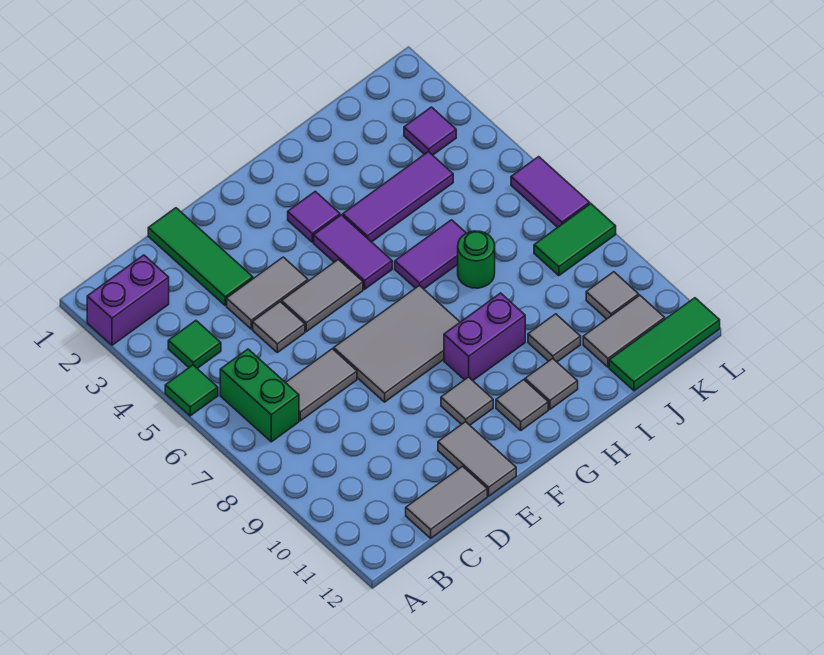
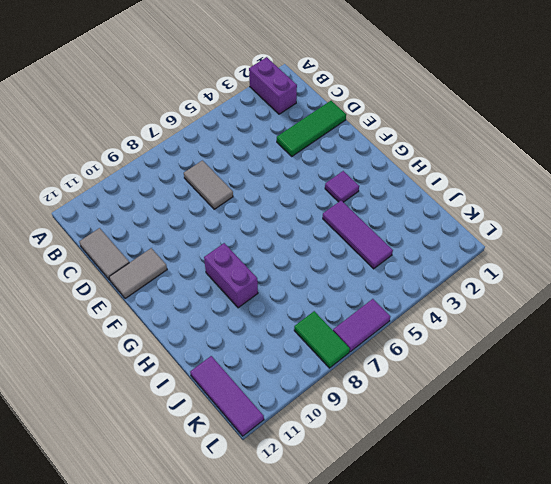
purple tile J12:L12 level 1 -> green tile J12:L12 level 1
none -> green tile A5 level 1
none -> green tile B4 level 1
none -> green brick B6:B7 level 1

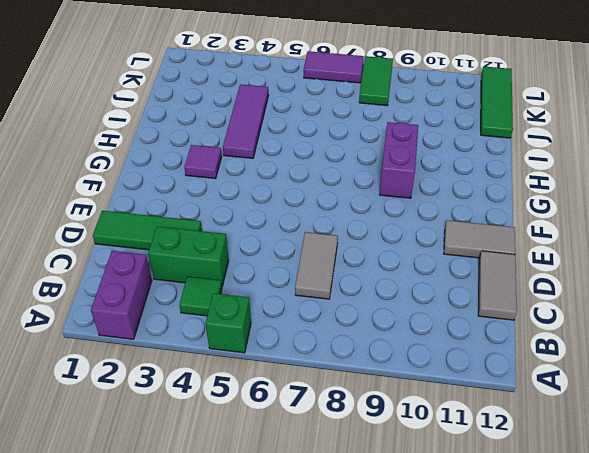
green brick A5 level 1 -> green tile A5 level 1
green brick C3:C4 level 1 -> green brick B6:B7 level 1
none -> grey tile D4:E4 level 1
none -> grey tile D5 level 1
none -> grey tile E5:F5 level 1

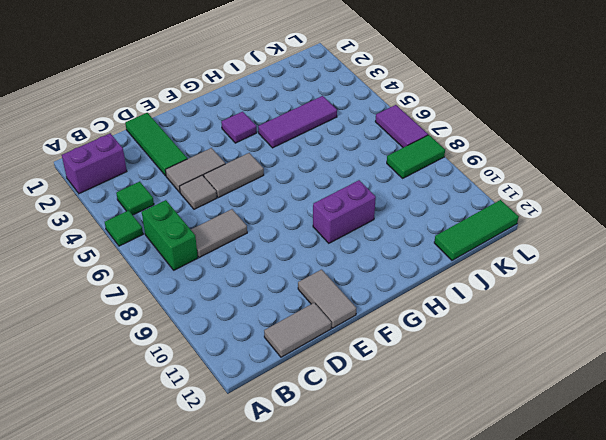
none -> grey tile E7:G8 level 1
none -> grey tile F10 level 1
none -> purple tile G4:G5 level 1

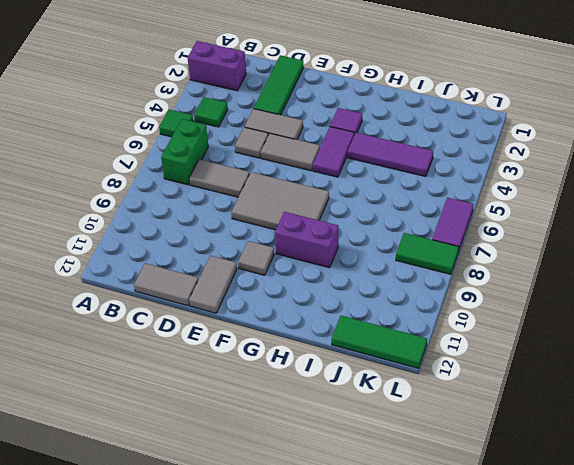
none -> grey tile G11 level 1
none -> purple tile H6:I6 level 1
none -> grey tile H11 level 1

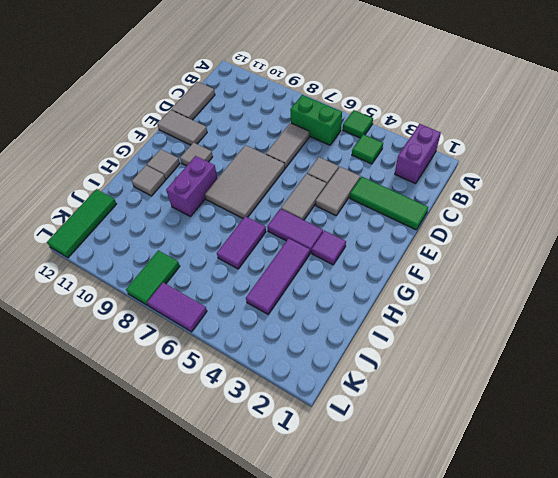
none -> green round brick I7 level 1
none -> grey tile I10 level 1
none -> grey tile J11:K11 level 1

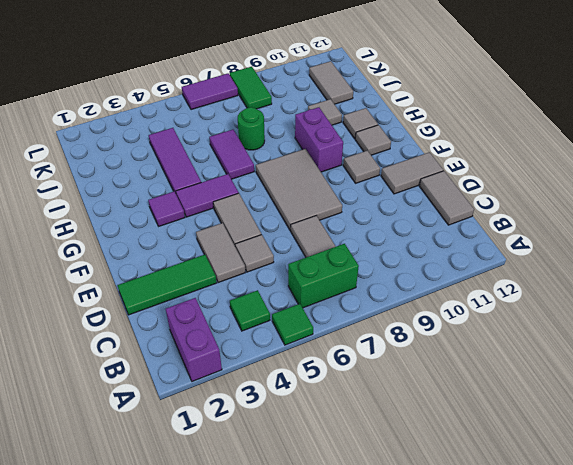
none -> green tile J12:L12 level 1
none -> purple tile K3 level 1
none -> grey tile K10 level 1

